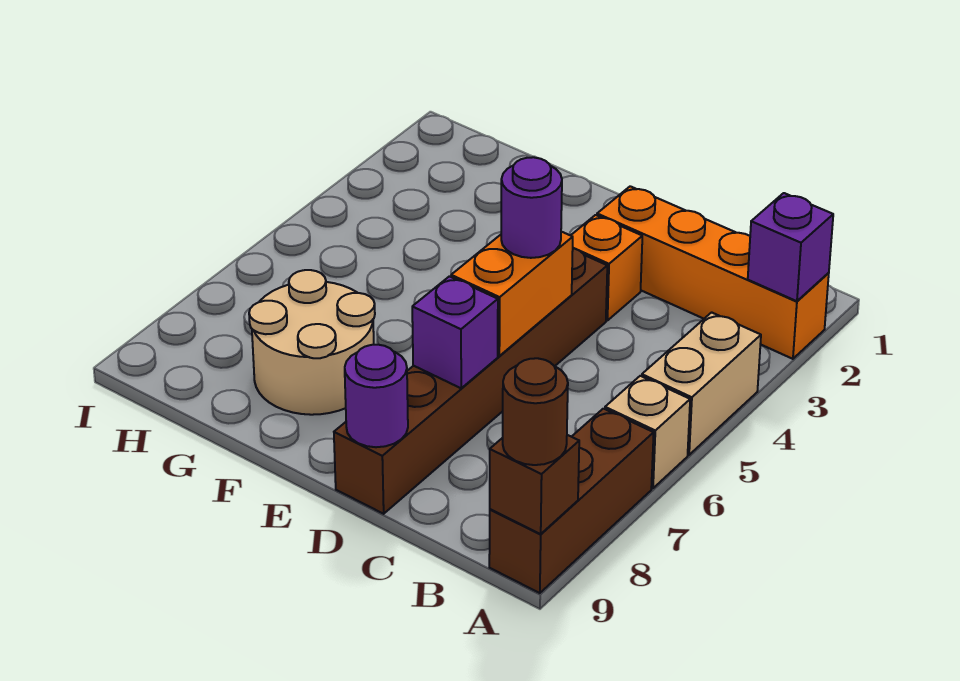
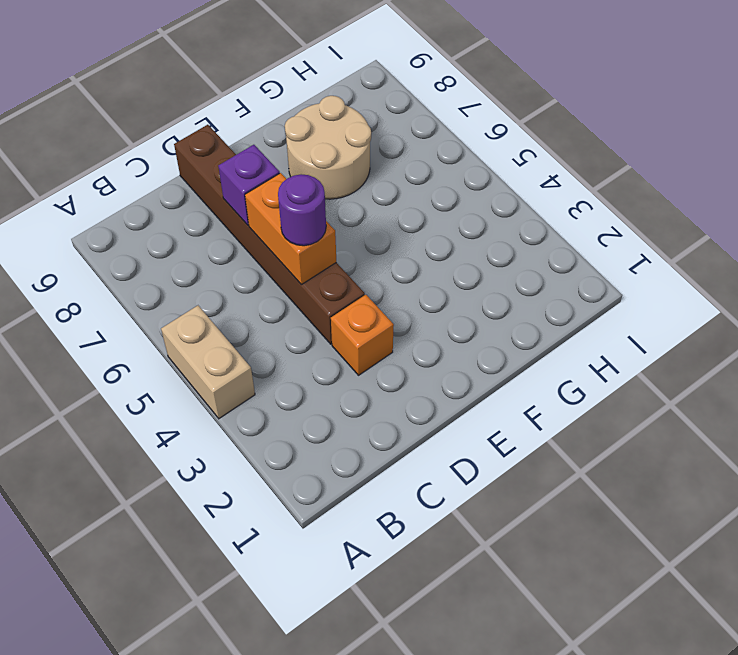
none -> orange brick A2:D2 level 1
none -> tan brick A6 level 1
none -> brown brick A7:A9 level 1

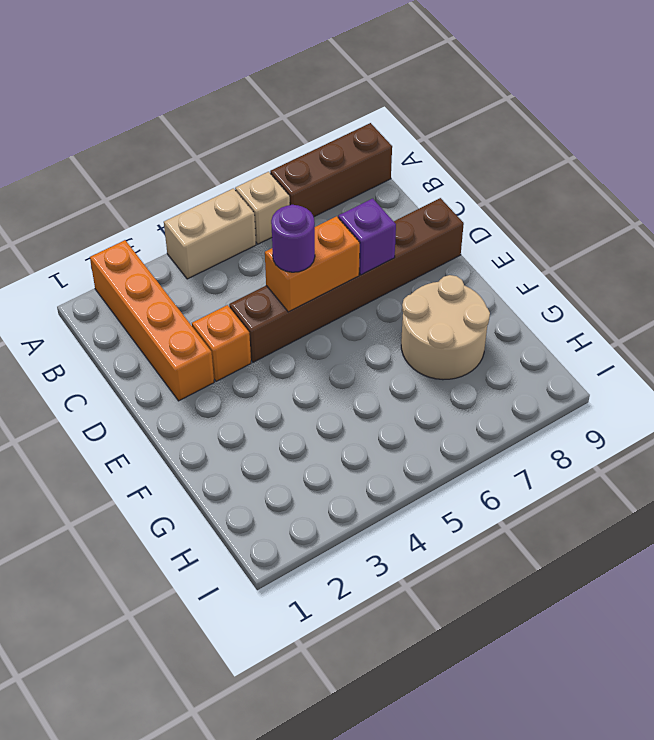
none -> purple brick A2 level 2
none -> brown brick A9 level 2
none -> purple round brick D9 level 2

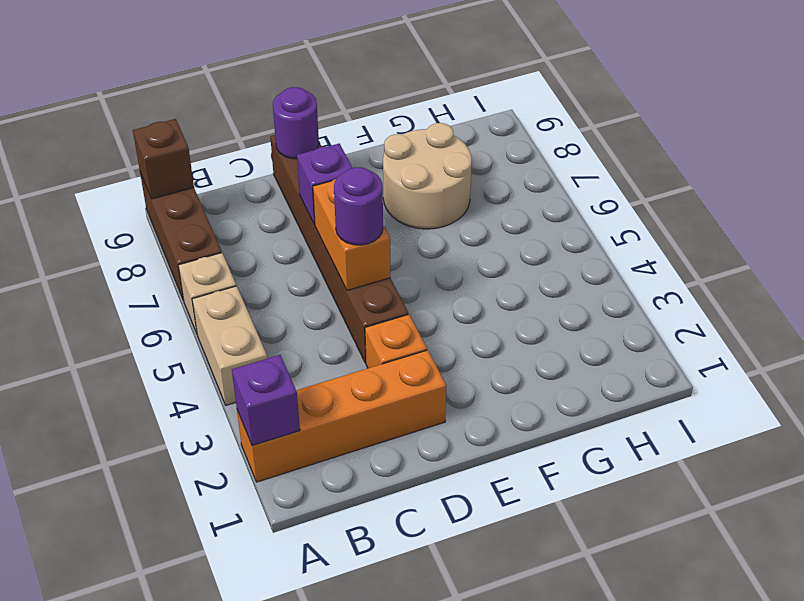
none -> brown round brick A9 level 3

